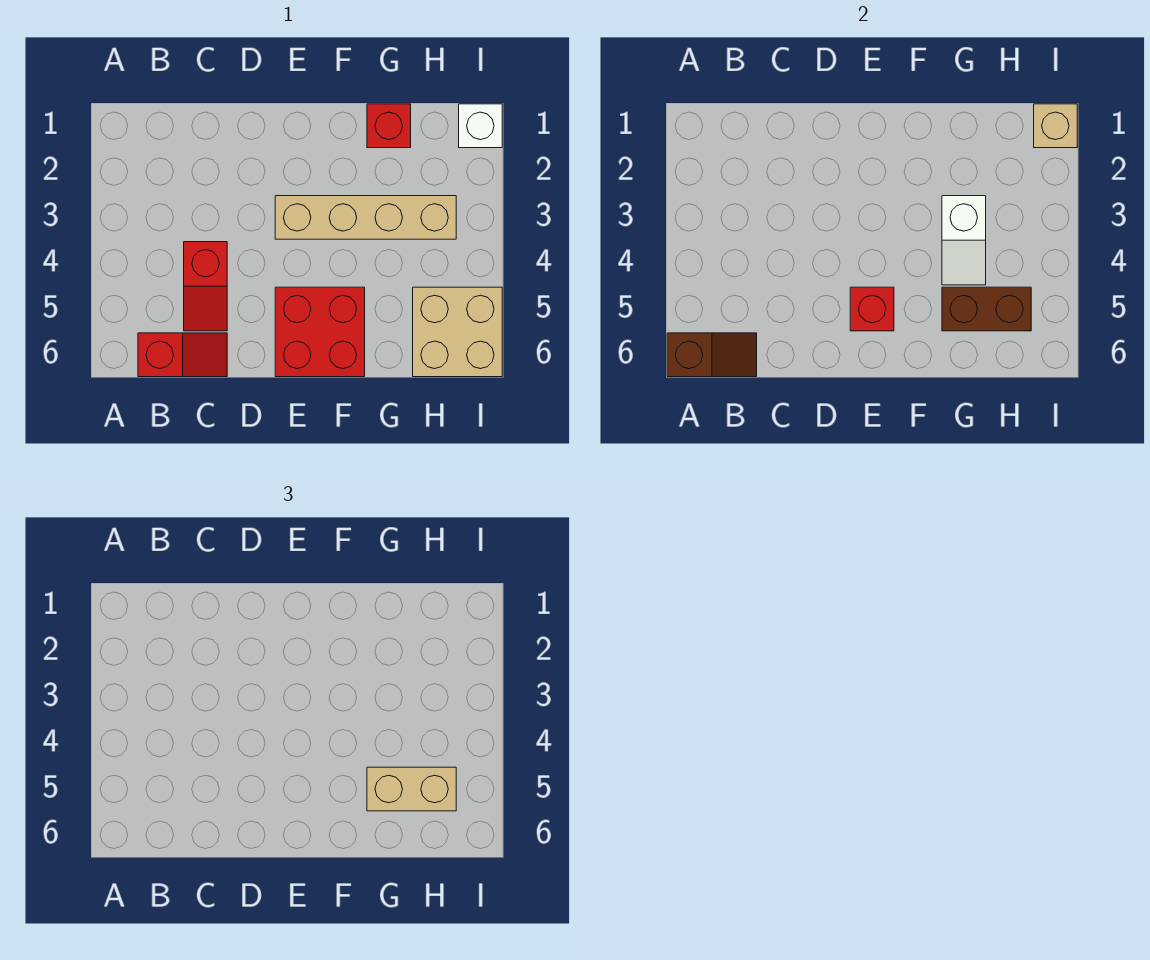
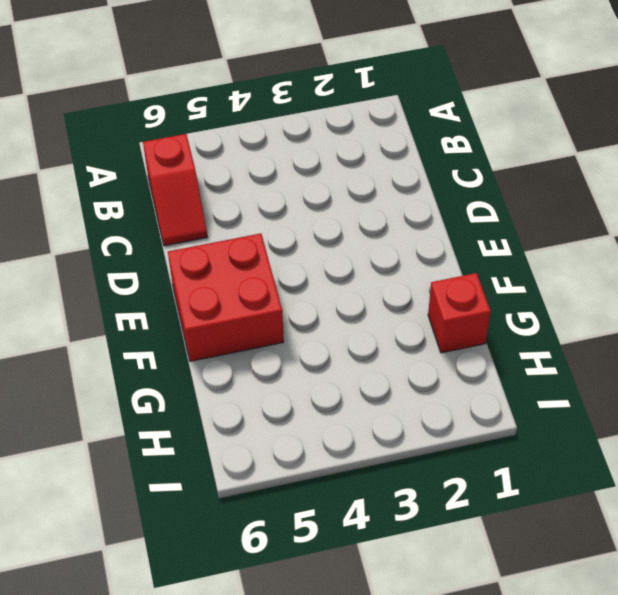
none -> red slope C4:C5 level 1 top 4
none -> tan brick E3:H3 level 1
none -> tan brick H5:I6 level 1

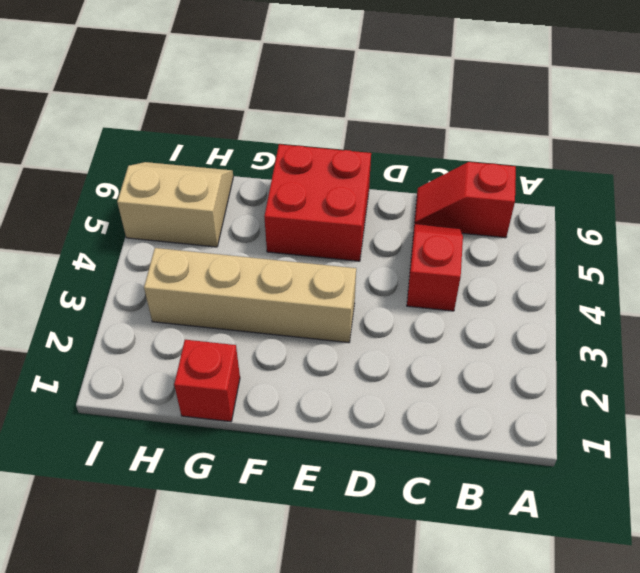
tan slope H5:I6 level 1 top 5 -> tan brick H5:I6 level 1
none -> white brick I1 level 1
none -> brown slope A6:B6 level 2 top A
none -> red brick E5 level 2

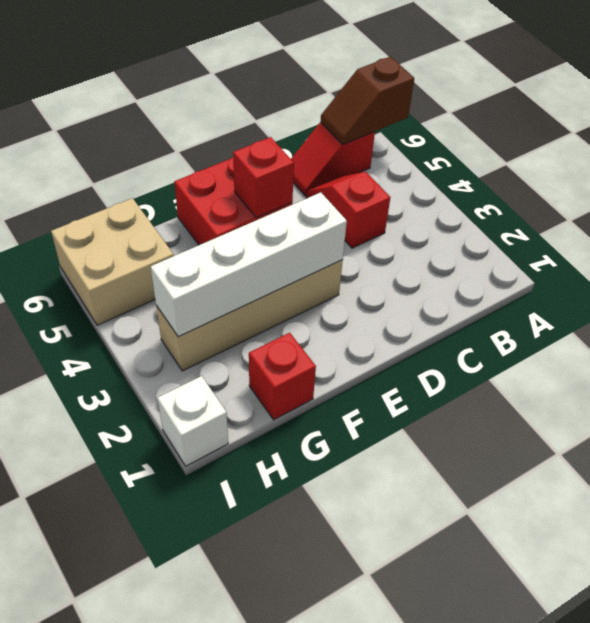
white brick E3:H3 level 2 -> white slope G3:G4 level 2 top 3
none -> brown brick G5:H5 level 2
none -> tan brick I1 level 2
none -> tan brick G5:H5 level 3

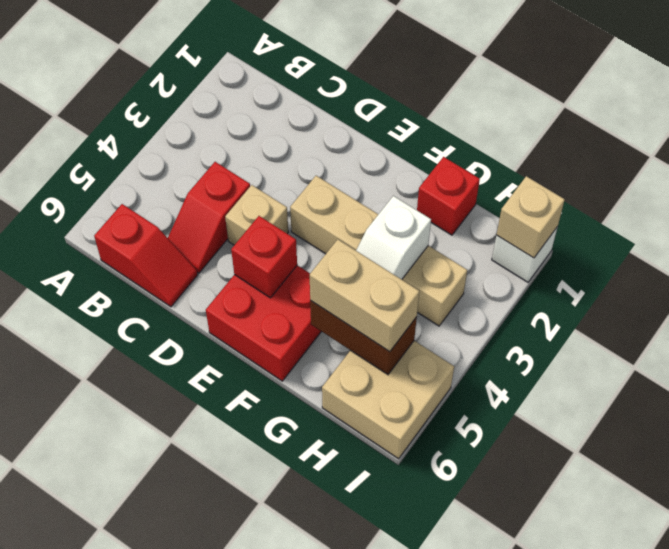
tan brick D4 level 1 -> none
none -> brown slope A6:B6 level 2 top A

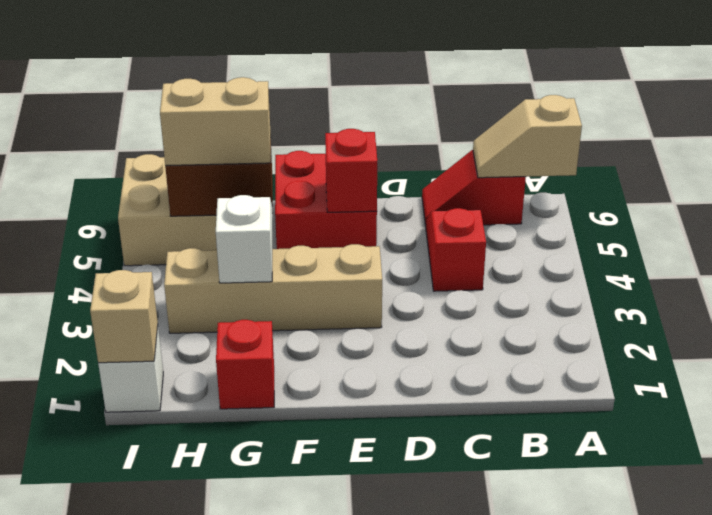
tan slope A6:B6 level 2 top A -> brown slope A6:B6 level 2 top A

